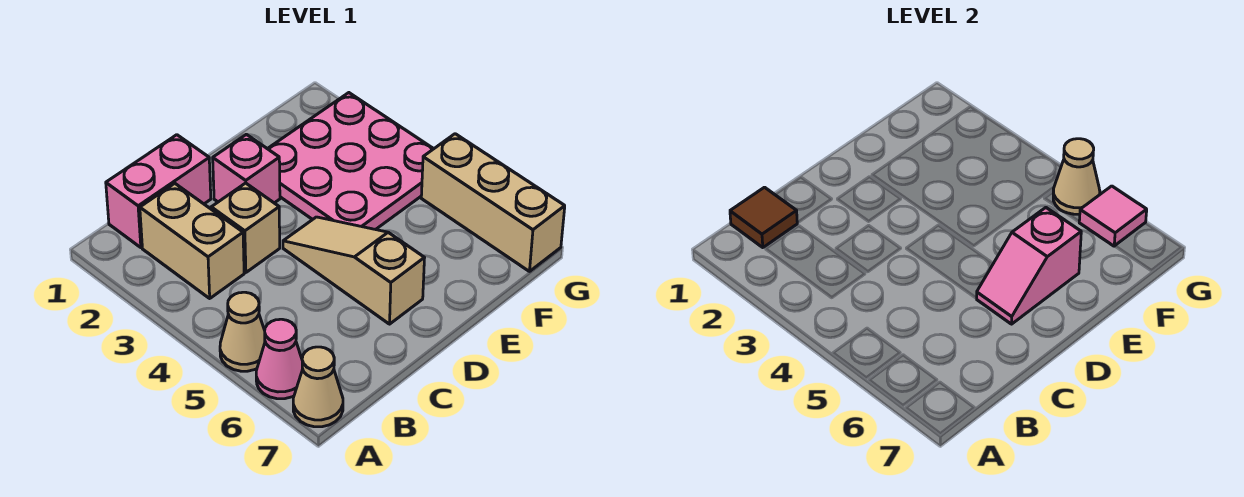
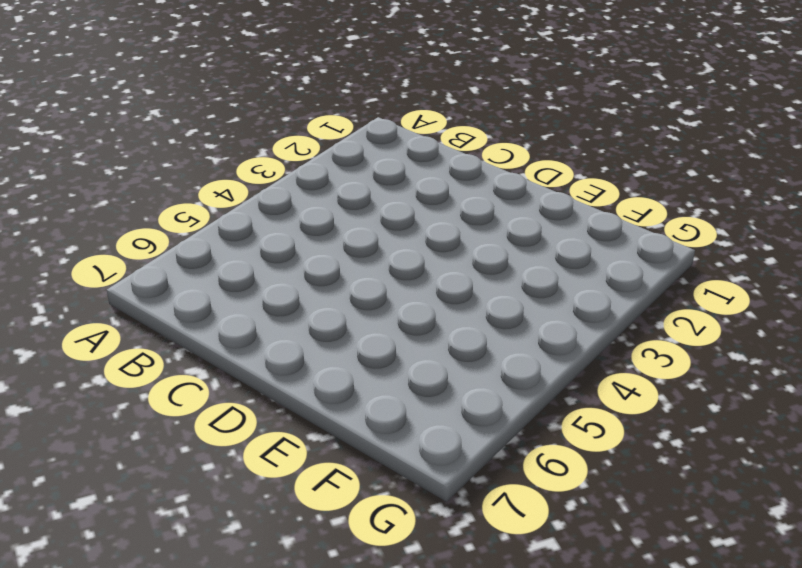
none -> tan cone A5 level 1
none -> pink cone A6 level 1
none -> tan cone A7 level 1

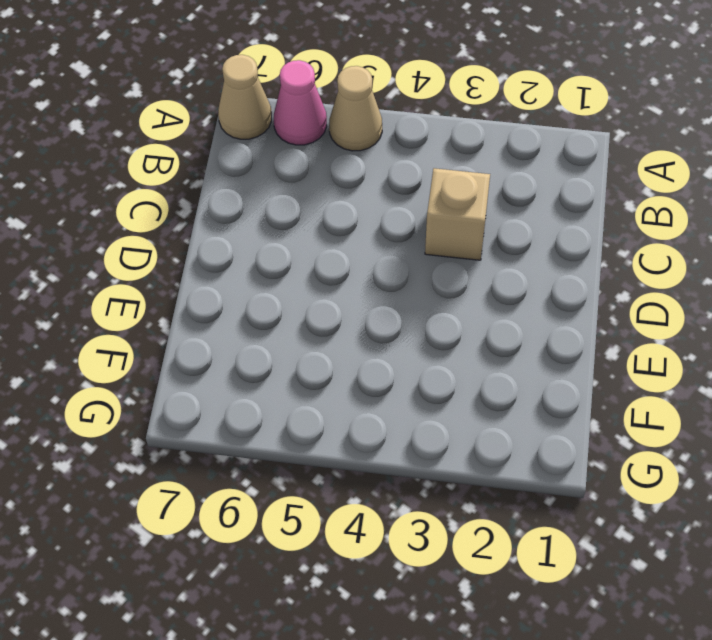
none -> pink brick B1:C1 level 1
none -> tan brick B2:B3 level 1
none -> pink brick D2 level 1

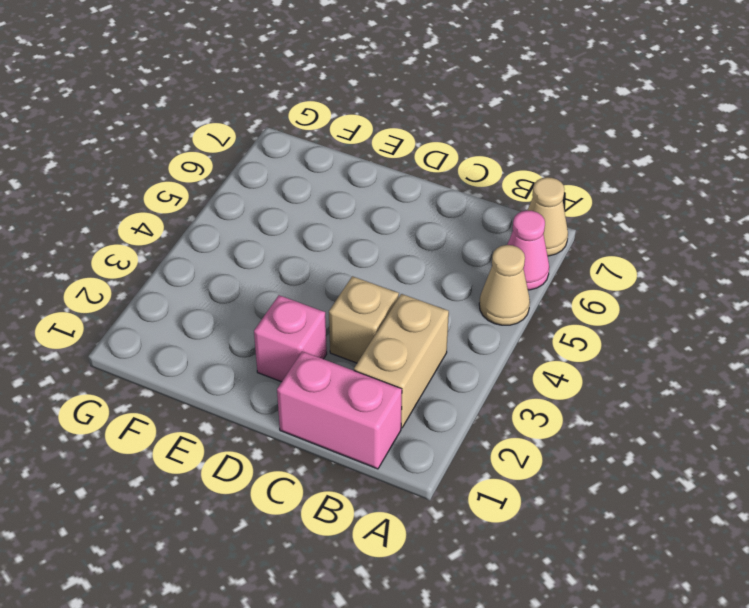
none -> tan slope D4:D6 level 1 top 6
none -> pink plate E2:G4 level 1
none -> tan brick G5:G7 level 1

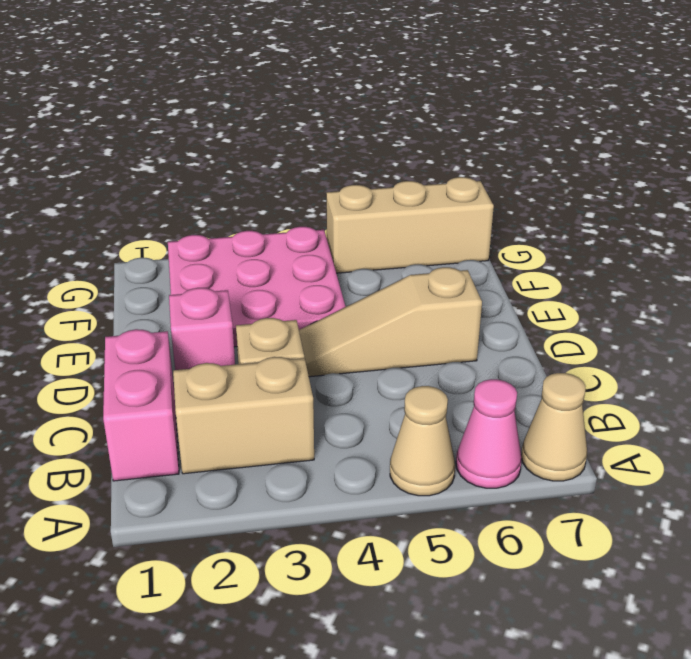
none -> brown tile B1 level 2
none -> pink slope D6:E6 level 2 top E
none -> tan cone G5 level 2

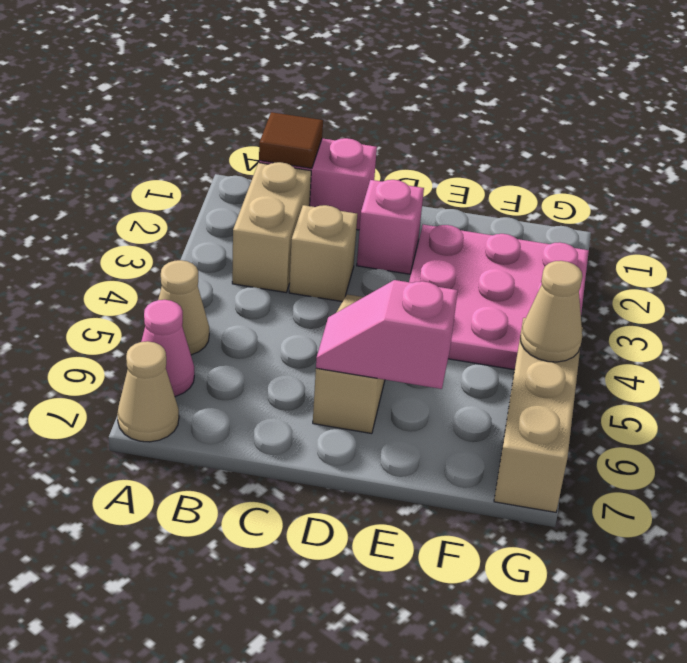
none -> pink tile G6 level 2

